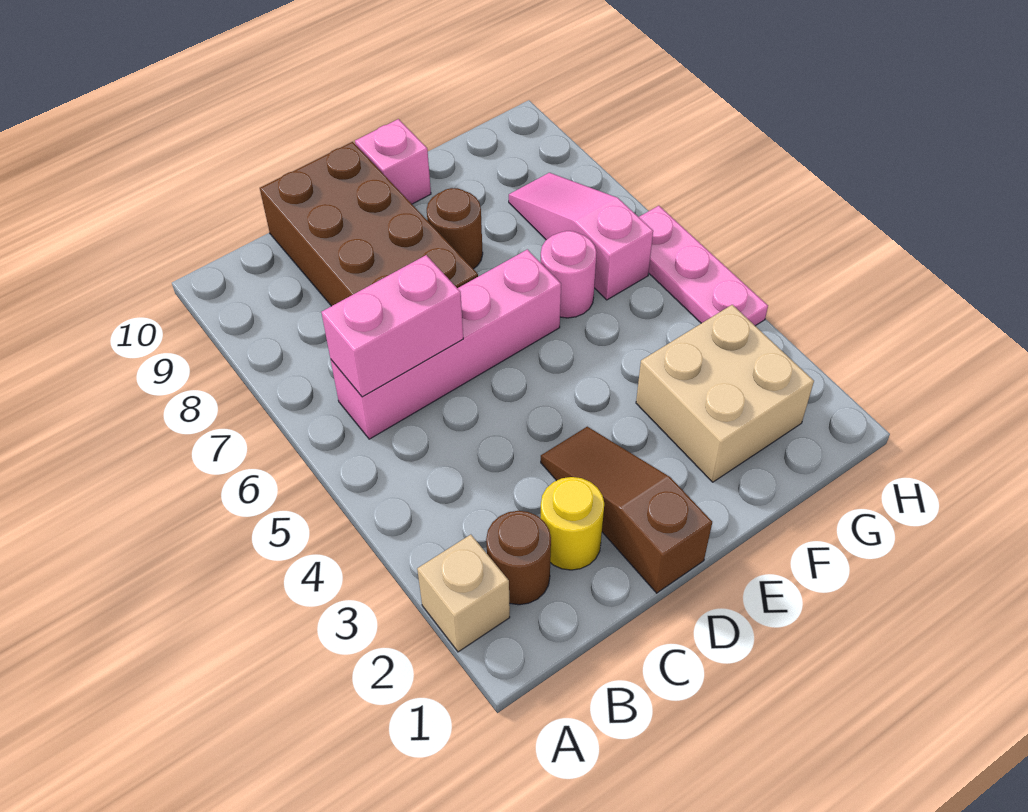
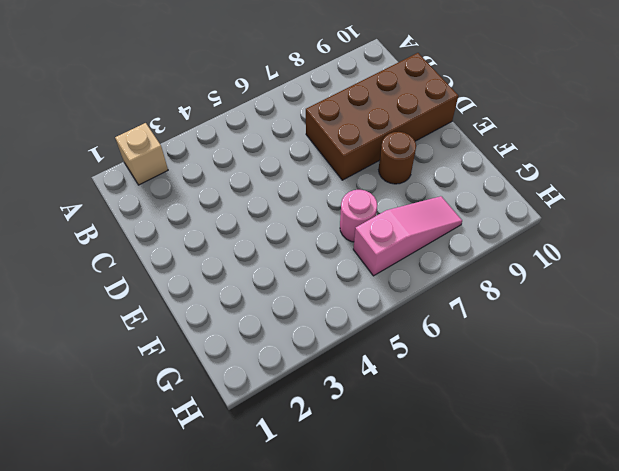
none -> brown round brick B2 level 1
none -> pink brick B6:E6 level 1
none -> yellow round brick C2 level 1

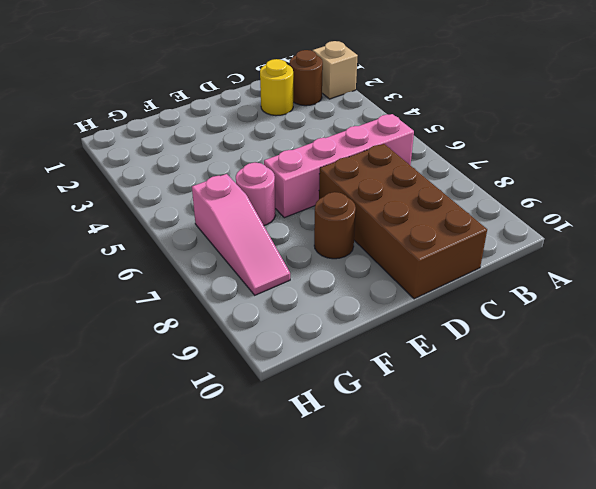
none -> brown slope D1:D3 level 1 top 1
none -> pink brick E10 level 1
none -> tan brick F2:G3 level 1

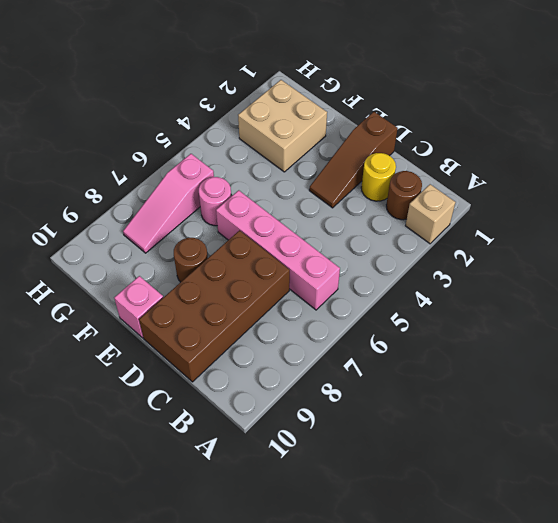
none -> pink plate H4:H6 level 1
none -> pink brick B6:C6 level 2

